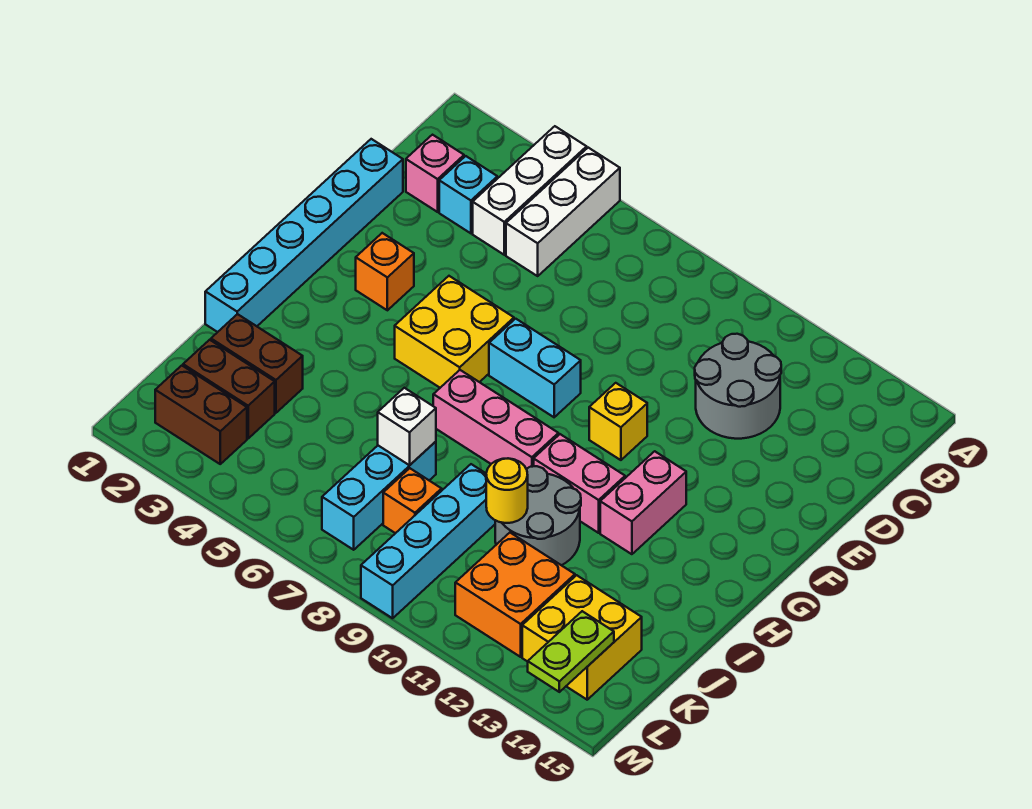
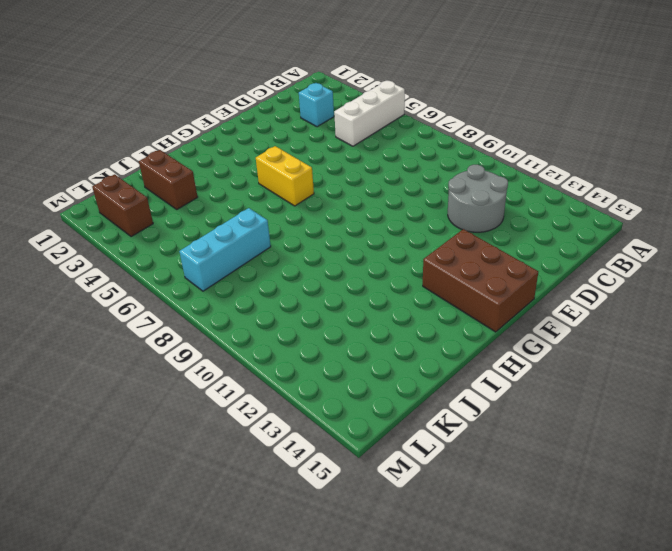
brown brick F13:G15 level 1 -> none
yellow brick G5:G6 level 1 -> yellow brick F5:G6 level 1
none -> white brick A4:C4 level 1
none -> pink brick C2 level 1
none -> cyan brick D1:I1 level 1

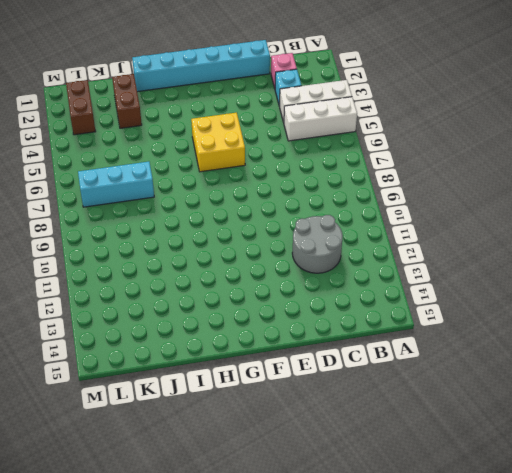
none -> orange brick F3 level 1
none -> cyan brick F7:F8 level 1
none -> yellow brick F10 level 1

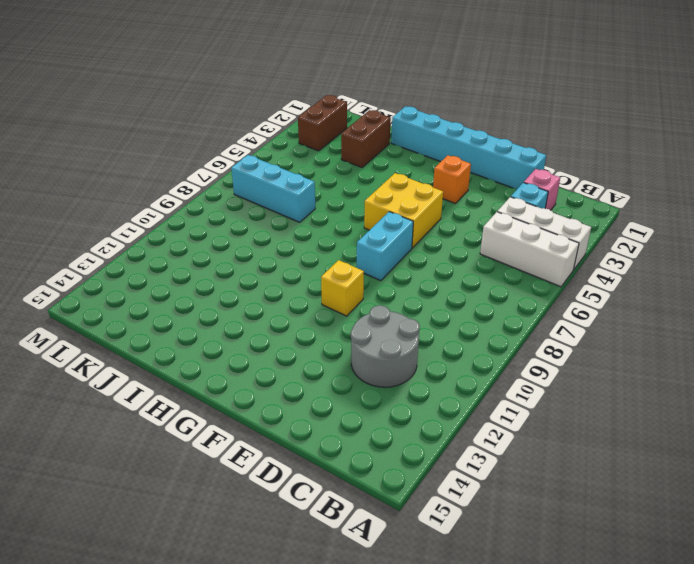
none -> pink brick G12:H12 level 1
none -> pink brick H7:H9 level 1
none -> pink brick H10:H11 level 1

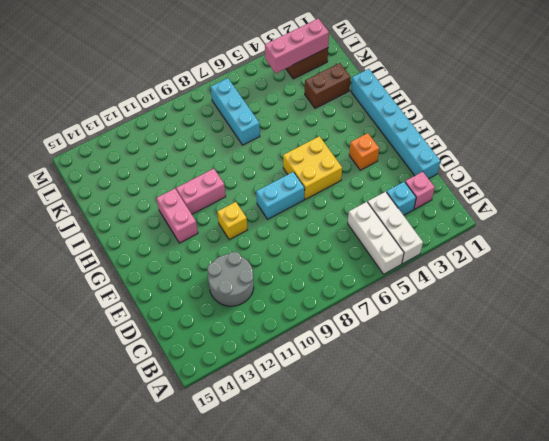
pink brick L2:L4 level 2 -> pink brick H7:H9 level 1
none -> grey round brick I10:J11 level 1
none -> cyan brick J9:M9 level 1
none -> brown brick K2:K3 level 1

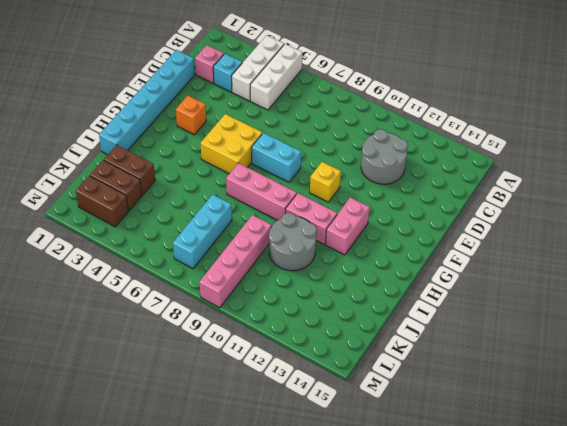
pink brick J9:M9 level 1 -> cyan brick J9:M9 level 1
none -> orange brick K8 level 1
none -> orange brick K11:L12 level 1
none -> yellow brick K13:L14 level 1

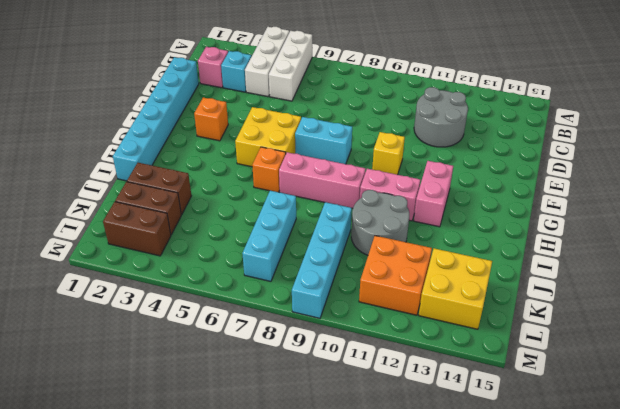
orange brick H6 level 1 -> orange brick K8 level 1
none -> white brick J7 level 2
none -> yellow round brick J10 level 2
none -> lime plate L14:M14 level 2

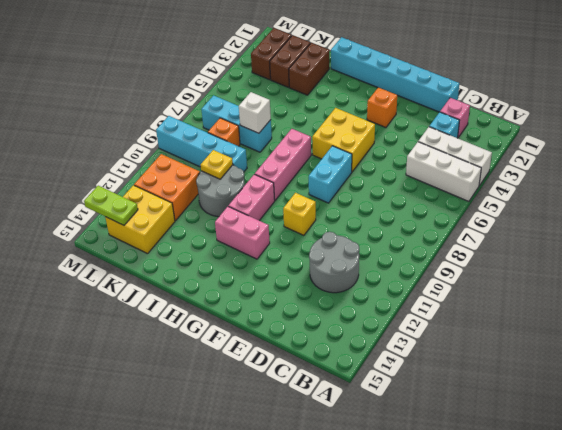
yellow plate J10 level 2 -> yellow round brick J10 level 2

